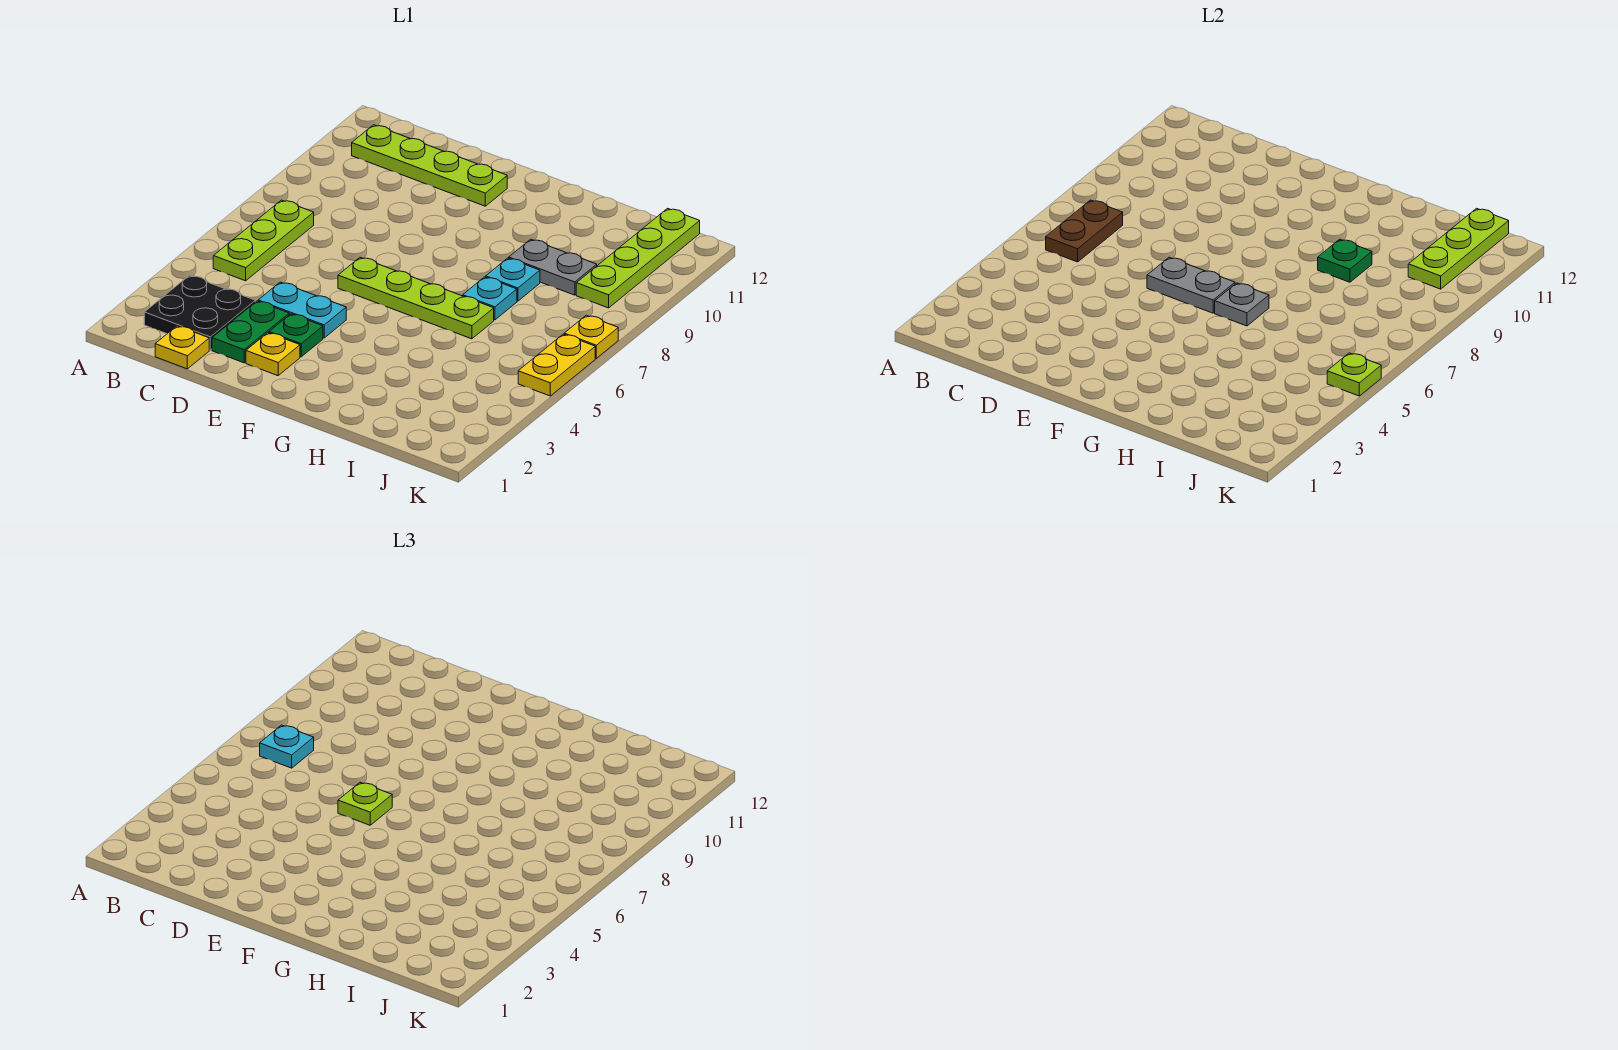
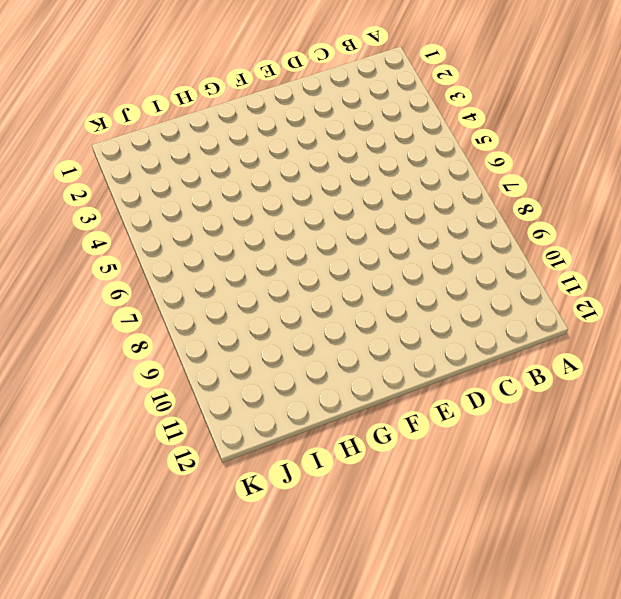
none -> black plate B2:C3 level 1
none -> lime plate B5:B7 level 1
none -> lime plate B11:E11 level 1

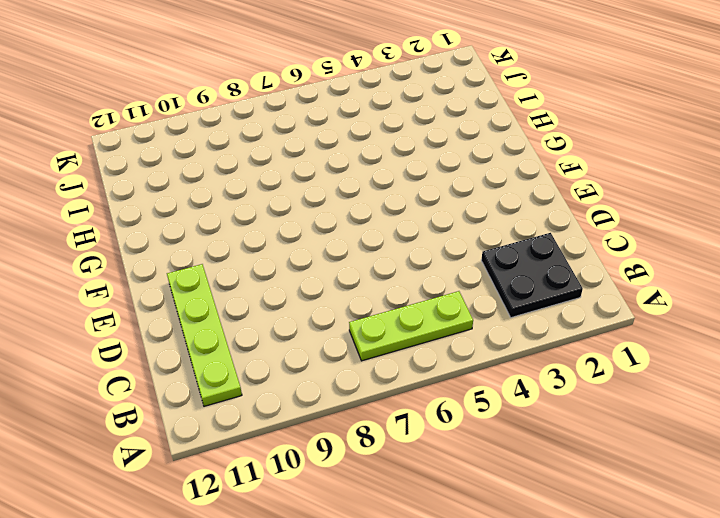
none -> yellow plate C1 level 1
none -> green plate D2:D3 level 1
none -> cyan plate D4:E4 level 1

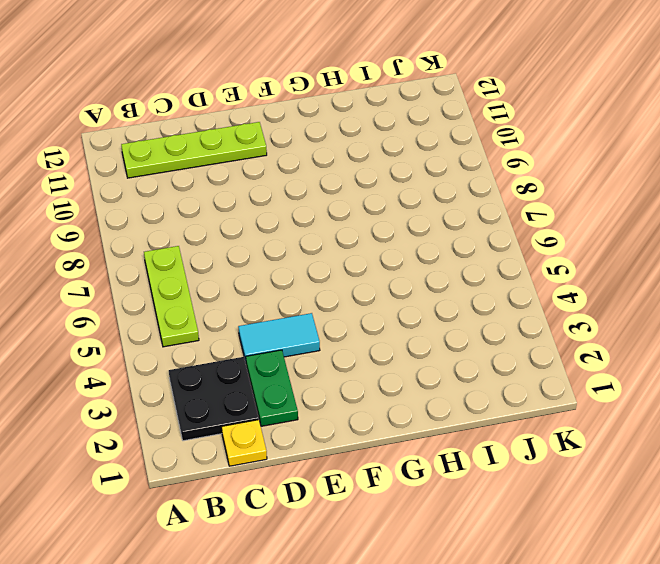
cyan tile D4:E4 level 1 -> cyan plate D4:E4 level 1
none -> yellow plate E2 level 1
none -> green plate E3 level 1
none -> lime plate E6:H6 level 1

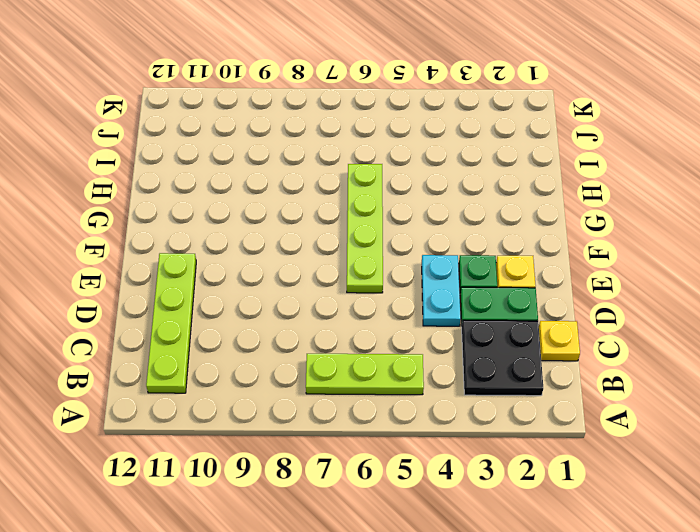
none -> cyan plate H7 level 1
none -> cyan plate H8 level 1
none -> grey plate H9:I9 level 1

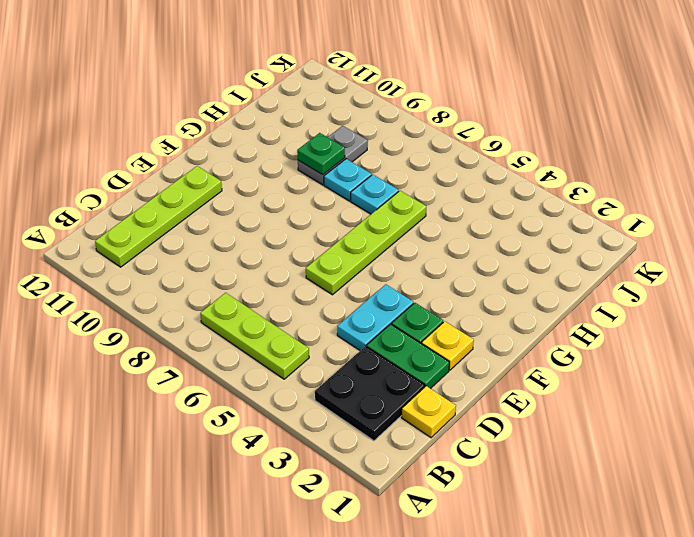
none -> lime plate J9:J12 level 1
none -> yellow plate K5:K6 level 1
none -> yellow plate K7 level 1

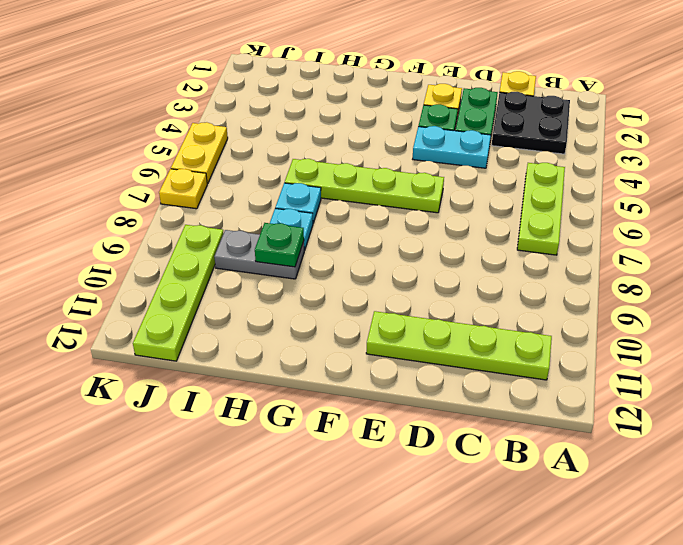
none -> brown plate B6:B7 level 2
none -> grey plate E6:F6 level 2
none -> grey plate G6 level 2

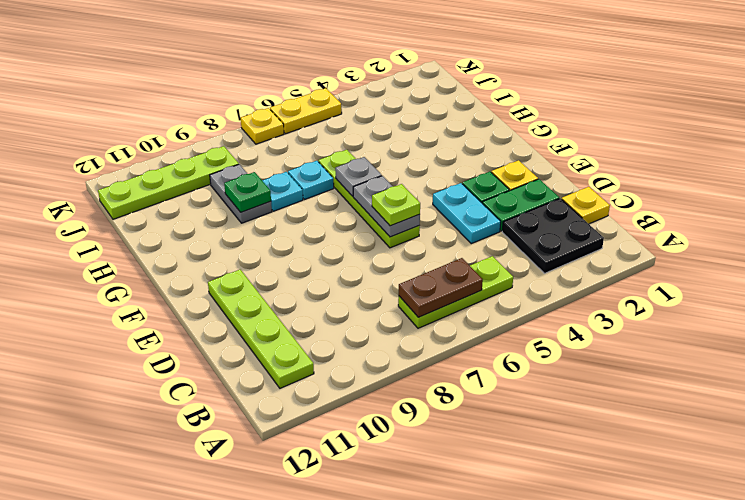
none -> lime plate J10:J12 level 2
none -> lime plate K5 level 2
none -> cyan plate B7 level 3

